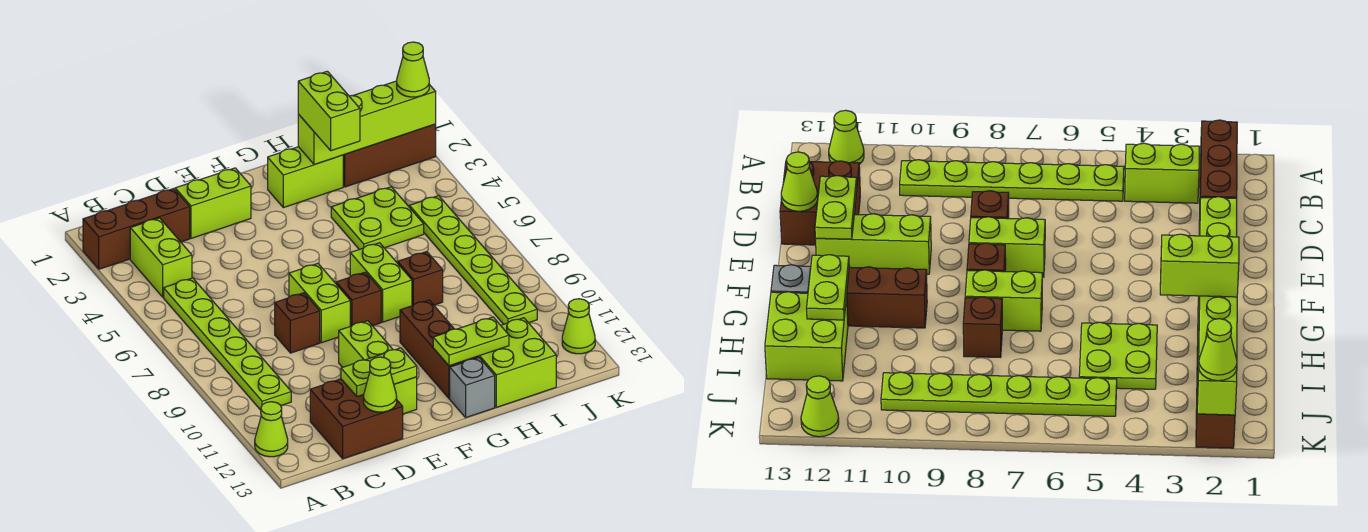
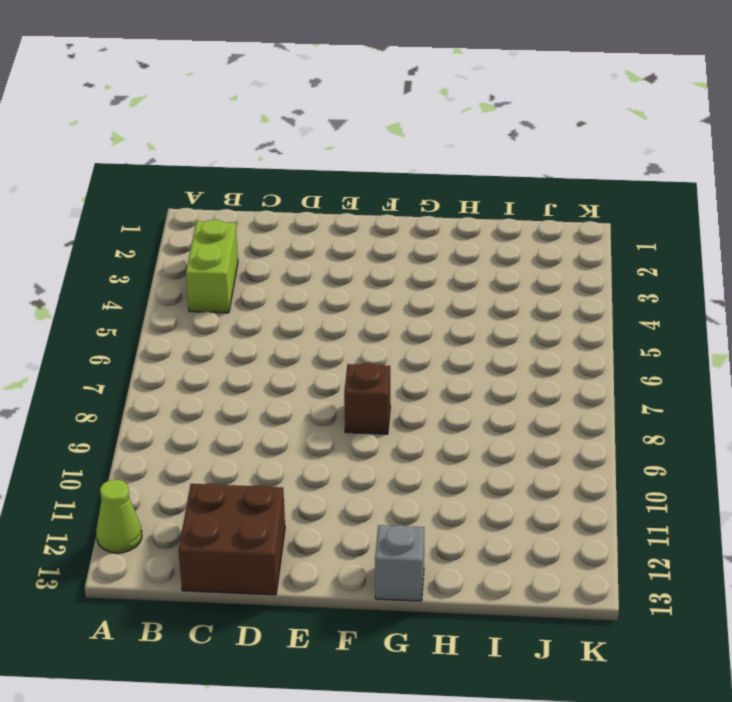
none -> brown brick A2:C2 level 1
none -> lime plate B5:B10 level 1
none -> lime brick D2:E2 level 1

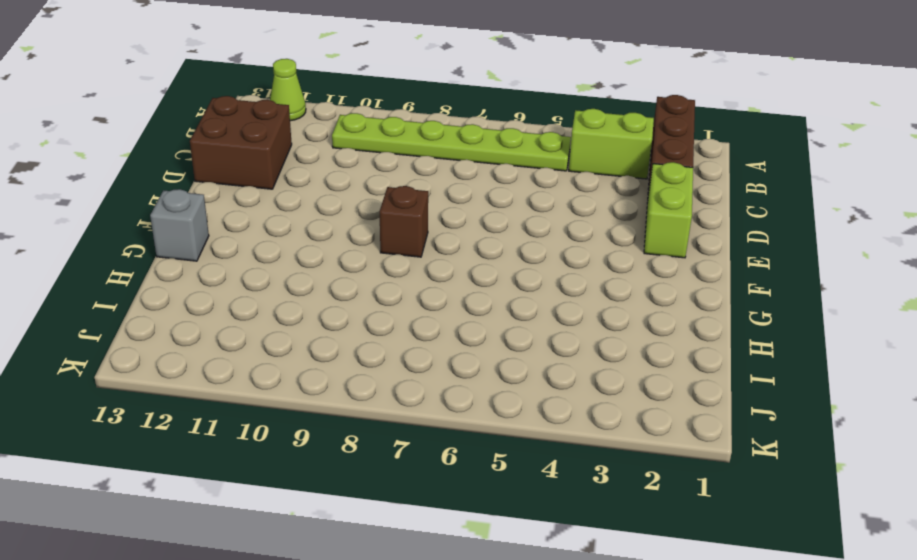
none -> brown brick D8 level 1
none -> lime brick E7:E8 level 1
none -> lime brick E10:E12 level 1

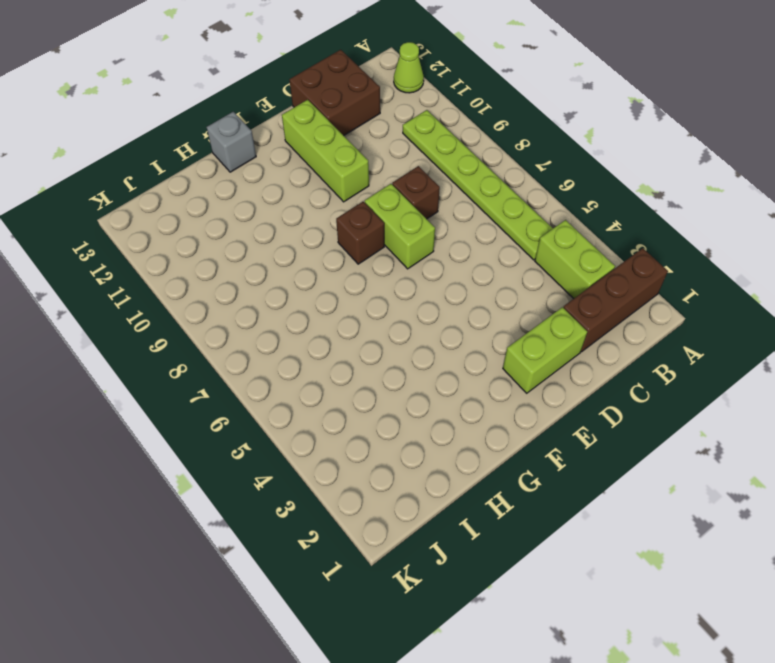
none -> lime brick G2:H2 level 1
none -> lime brick G7:G8 level 1
none -> brown brick G10:G12 level 1

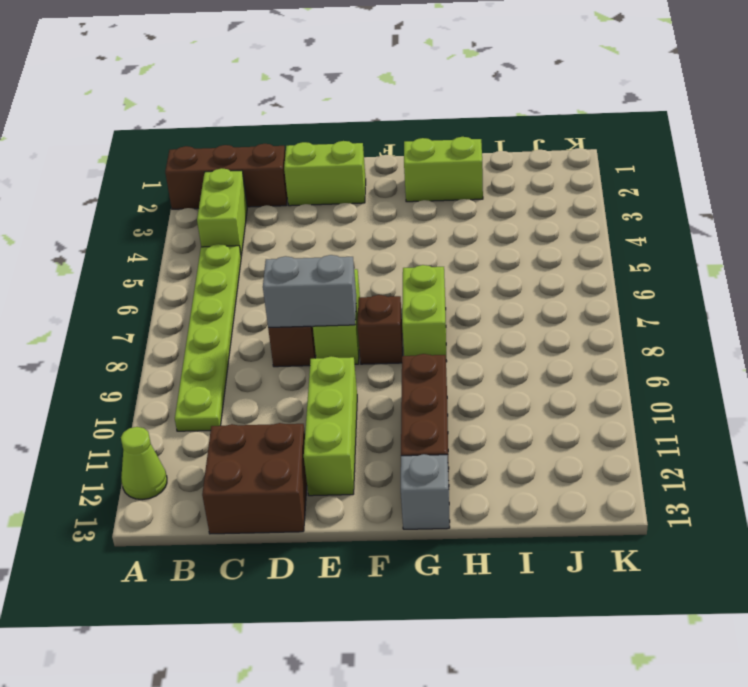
grey brick D8:E8 level 2 -> none
none -> lime plate H4:I5 level 1
none -> brown brick H8 level 1
none -> lime brick H12:I13 level 1

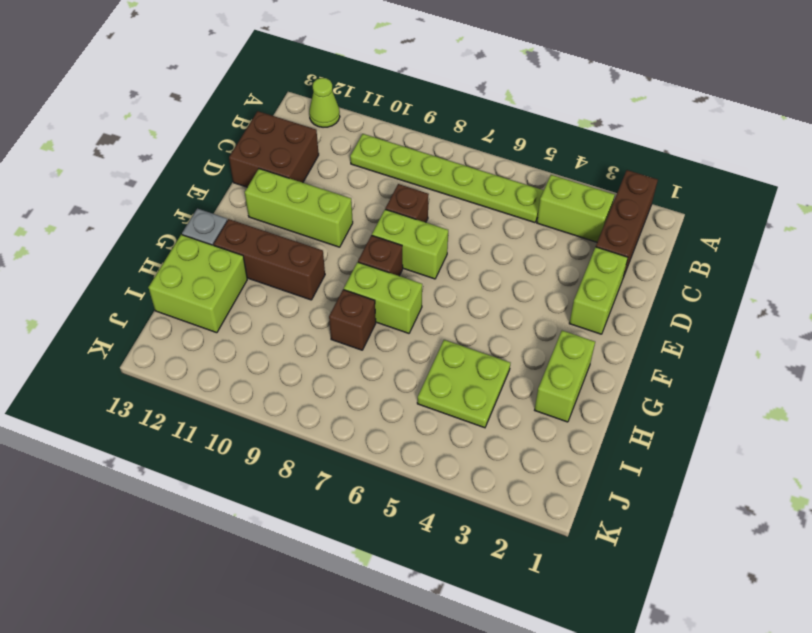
none -> brown brick I2:K2 level 1
none -> lime plate J5:J10 level 1
none -> lime cone K12 level 1

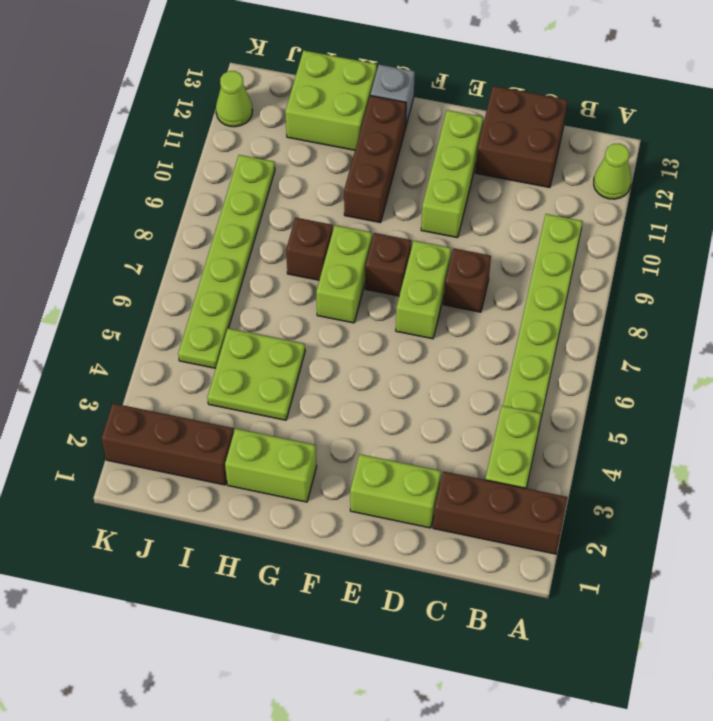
none -> lime plate D12:E12 level 2
none -> lime cone D13 level 2
none -> lime plate G12:H12 level 2

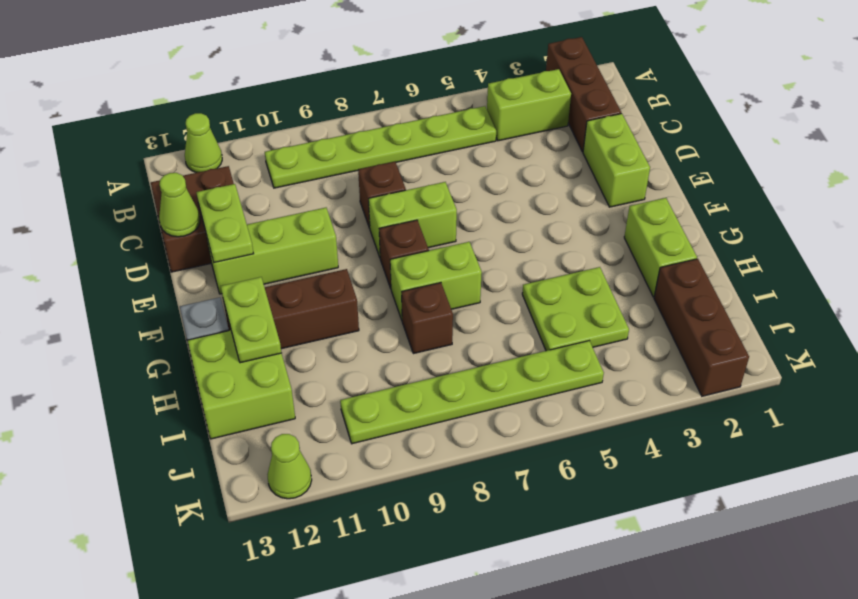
none -> lime brick H2:K2 level 2
none -> lime brick H2:H3 level 3
none -> lime cone K2 level 3

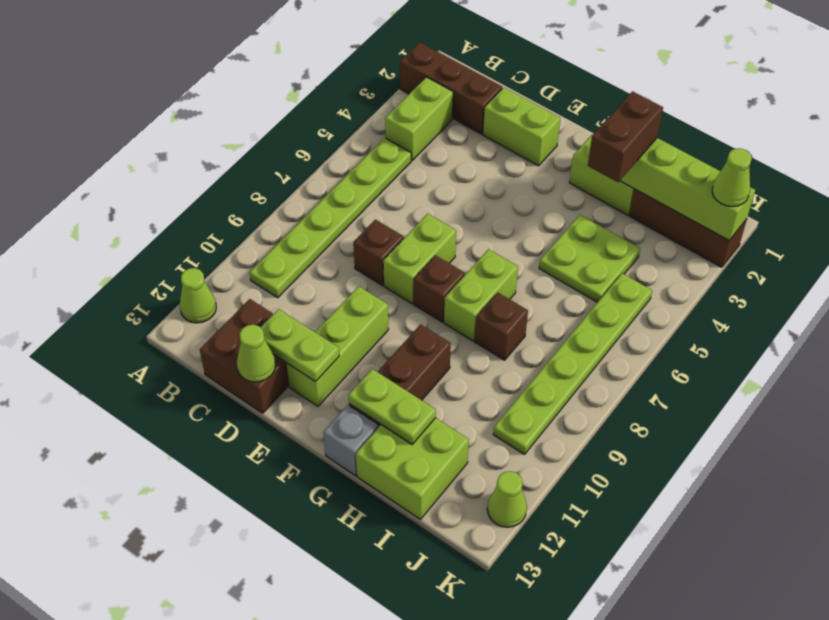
brown brick H2:H3 level 3 -> lime brick H2:H3 level 3

